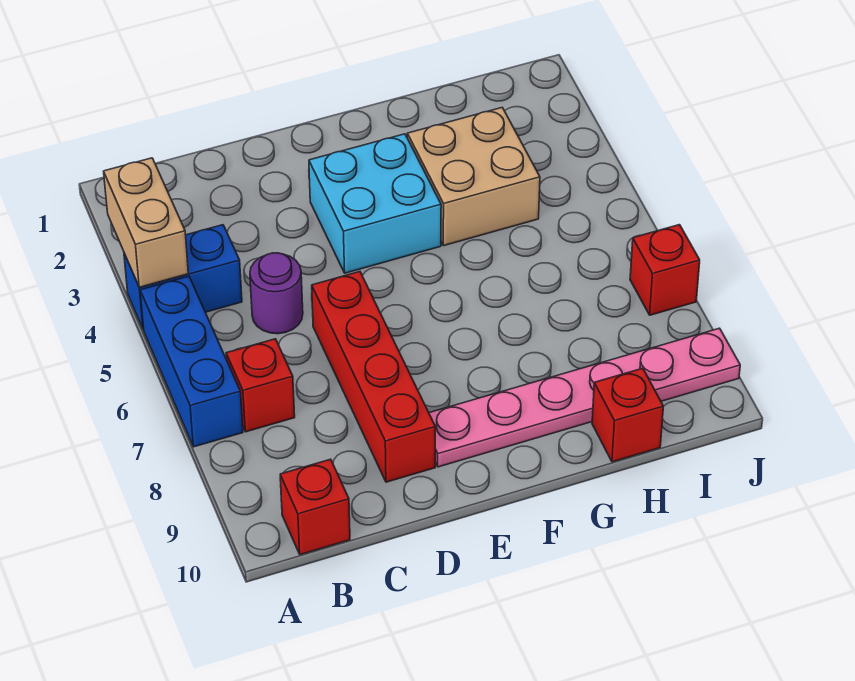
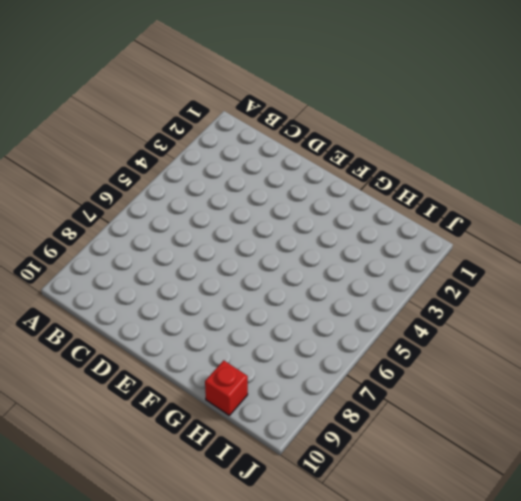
none -> blue brick A4:B4 level 1
none -> blue brick A5:A7 level 1
none -> red brick B7 level 1

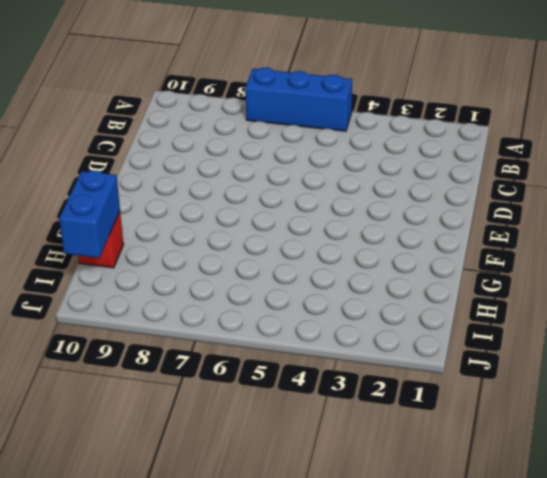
blue brick H10:I10 level 2 -> blue brick A4:B4 level 1
none -> red brick B7 level 1
none -> red brick B10 level 1
none -> purple round brick C5 level 1

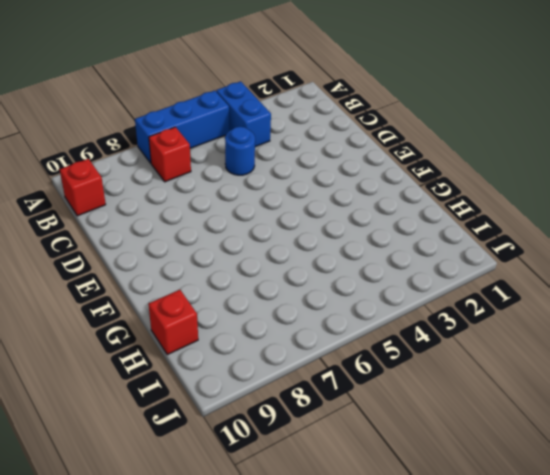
blue round brick C5 level 1 -> purple round brick C5 level 1
none -> red brick D6:D9 level 1
none -> cyan brick E3:F4 level 1
none -> pink plate E9:J9 level 1

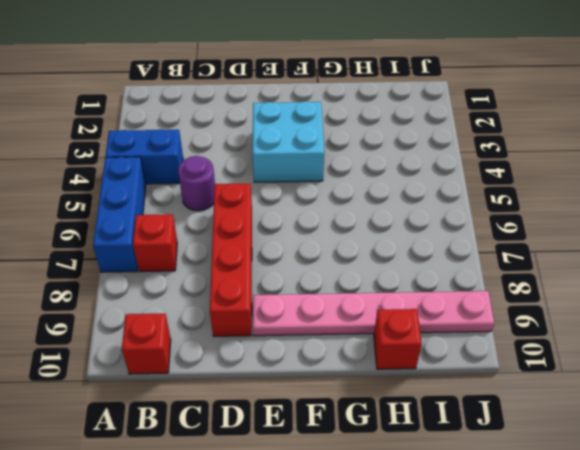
none -> tan brick G3:H4 level 1
none -> red brick J7 level 1
none -> tan brick A3:A4 level 2

